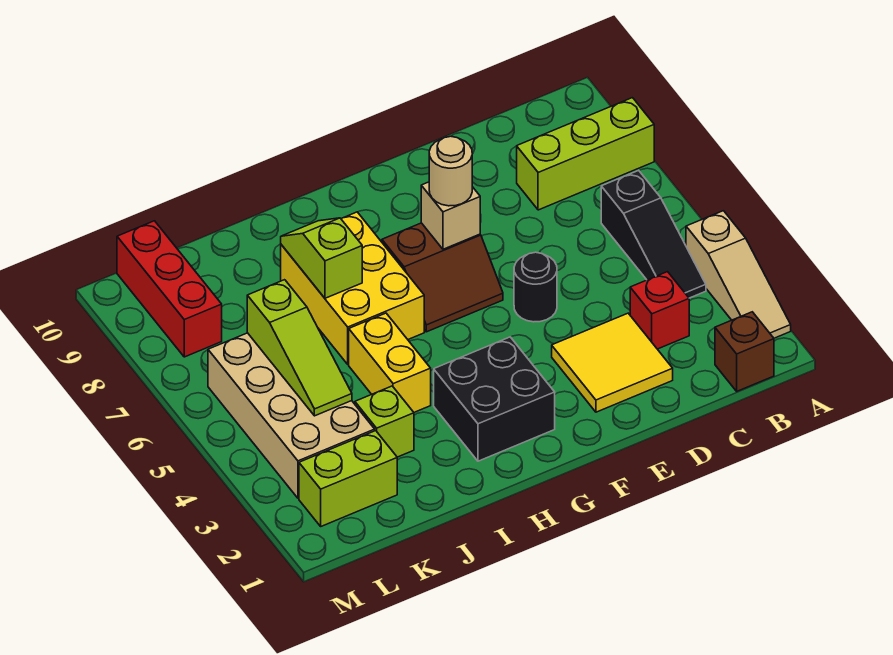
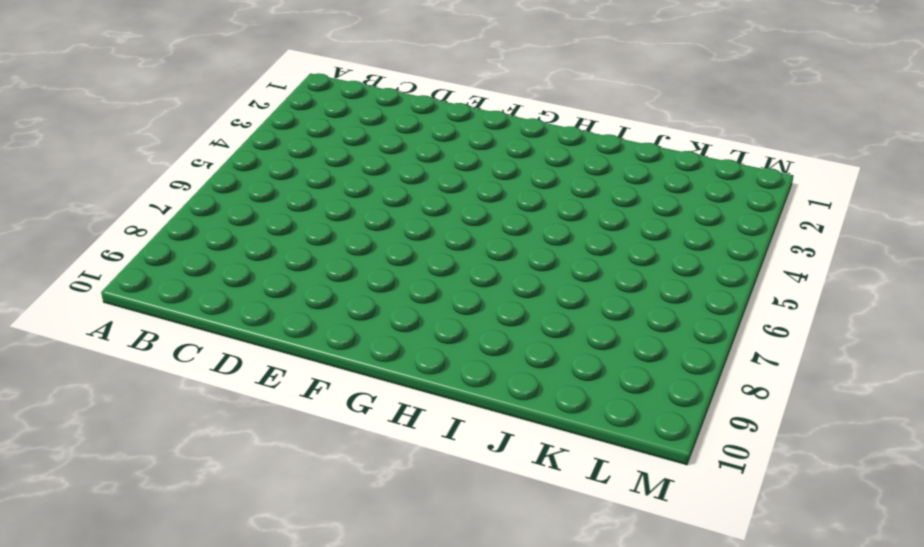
none -> tan slope A2:A4 level 1 top 4
none -> lime brick A8:C8 level 1
none -> brown brick B1 level 1

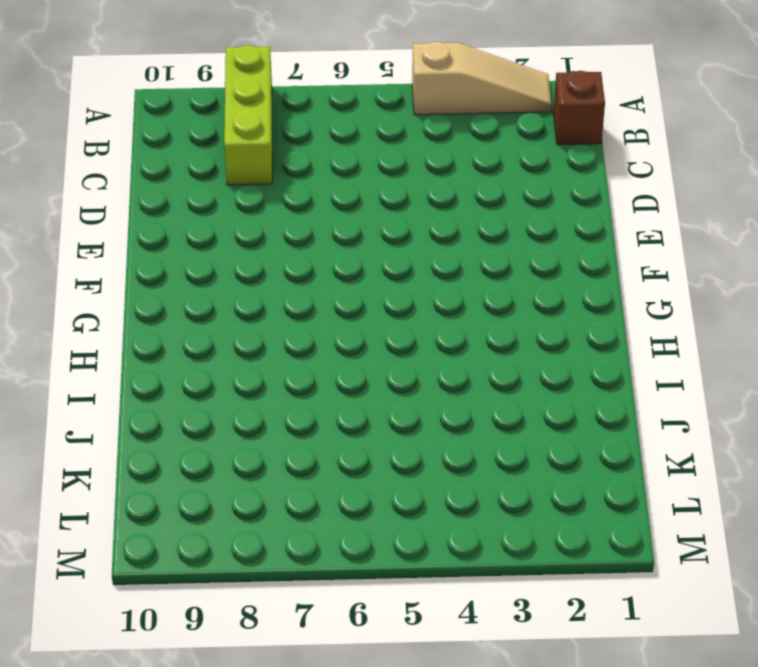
none -> black slope B4:B6 level 1 top 6
none -> red brick C3 level 1
none -> yellow tile D2:E3 level 1

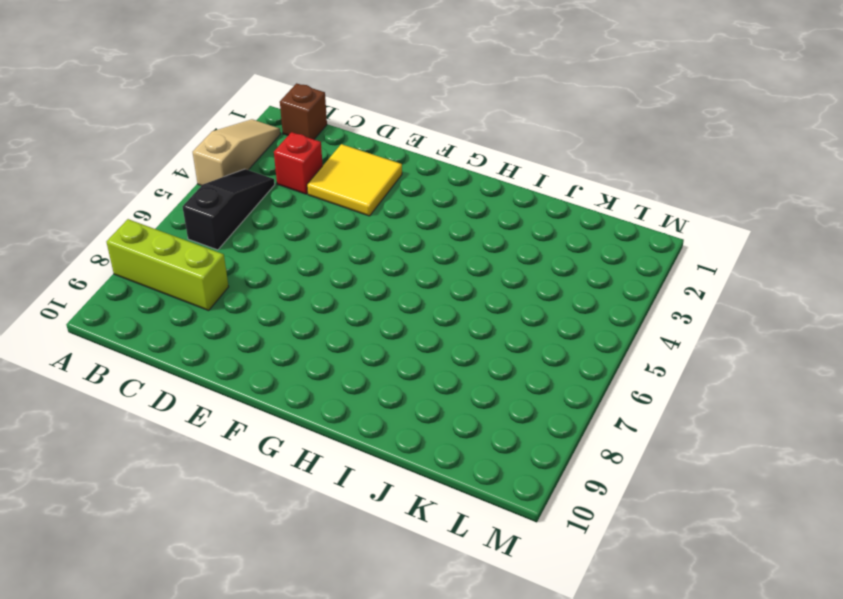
none -> black round brick E5 level 1
none -> brown slope F6:G7 level 1 top 7
none -> black brick G2:H3 level 1

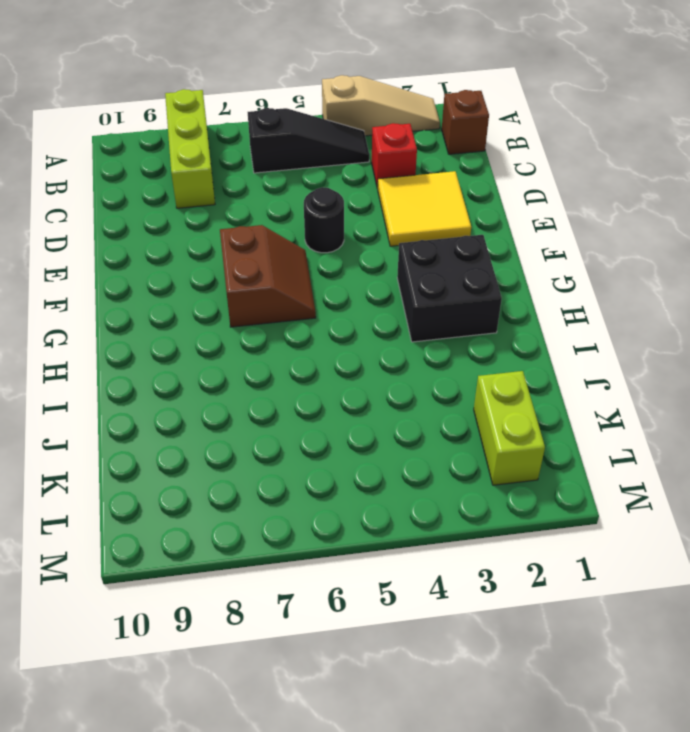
none -> yellow brick H6:I8 level 1
none -> yellow brick I4:I5 level 1
none -> lime brick J3 level 1

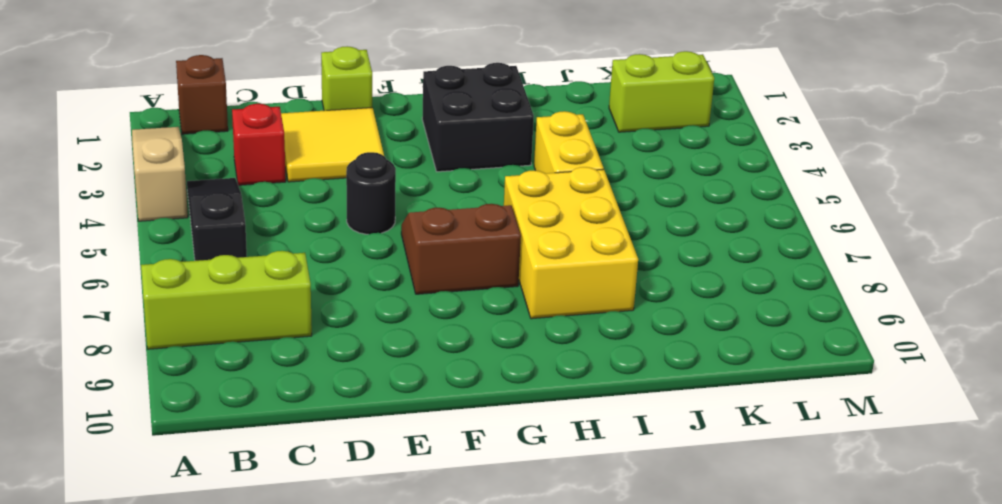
lime brick E1 level 1 -> lime brick J3 level 1
none -> tan brick K3:L6 level 1
none -> red brick L8:L10 level 1
none -> tan brick F7 level 2

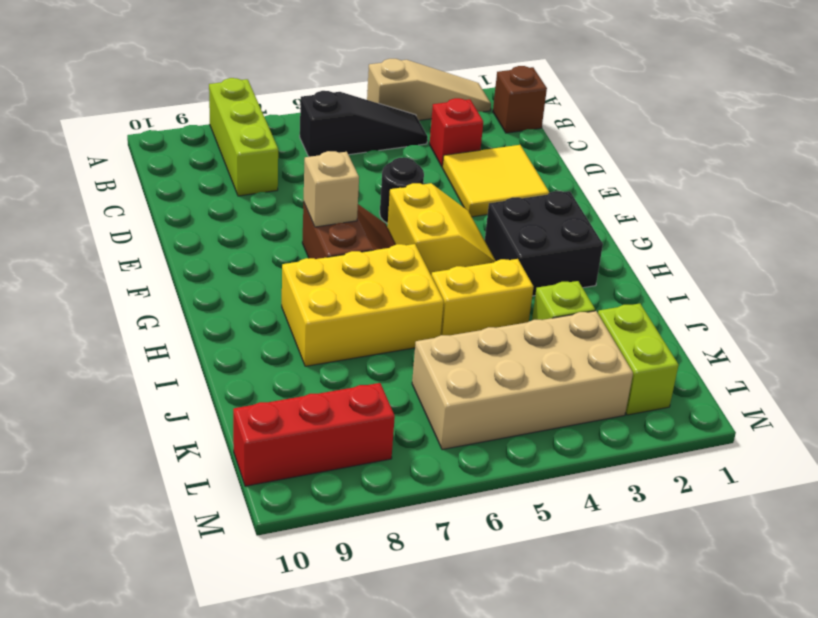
yellow slope F4:G5 level 1 top 5 -> none
none -> lime slope I7:I8 level 2 top 7
none -> lime slope K4:K6 level 2 top 6
none -> tan round brick F7 level 3

